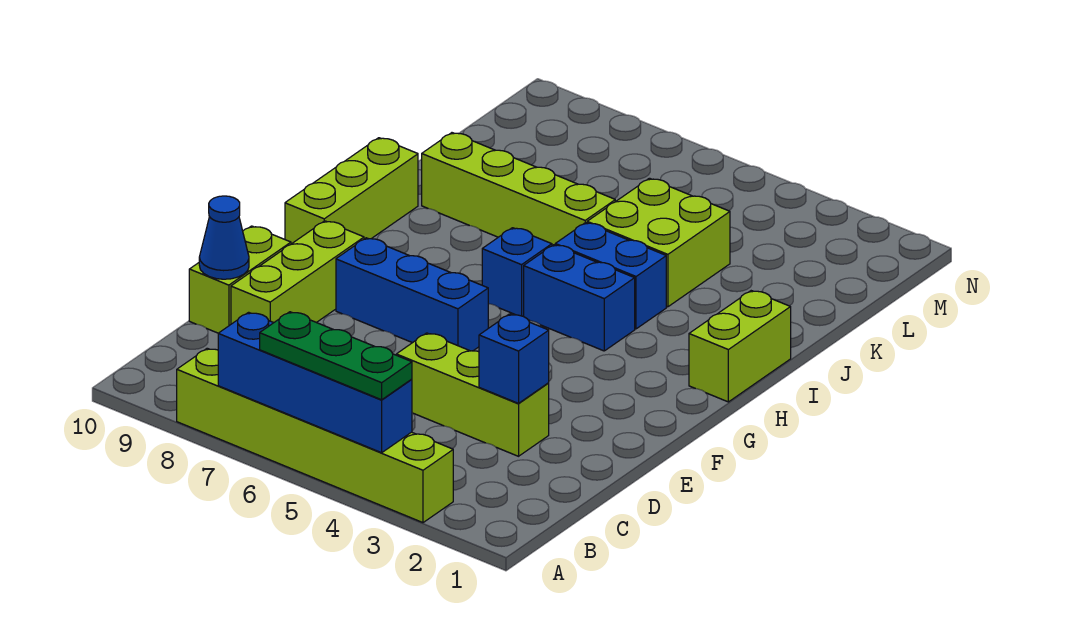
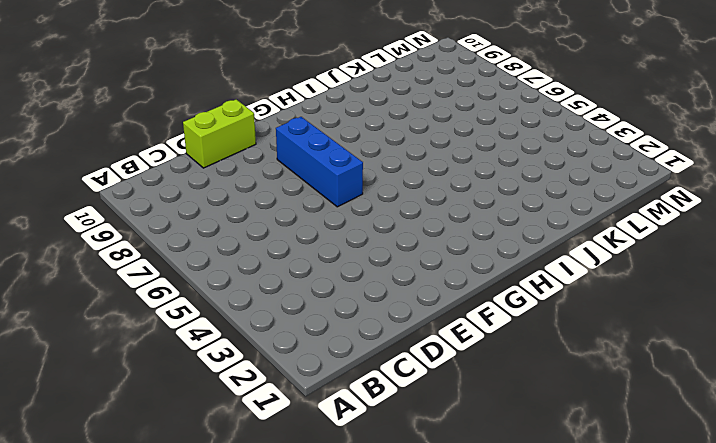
none -> lime brick A3:A8 level 1
none -> lime brick D3:D5 level 1
none -> lime brick D9:F9 level 1

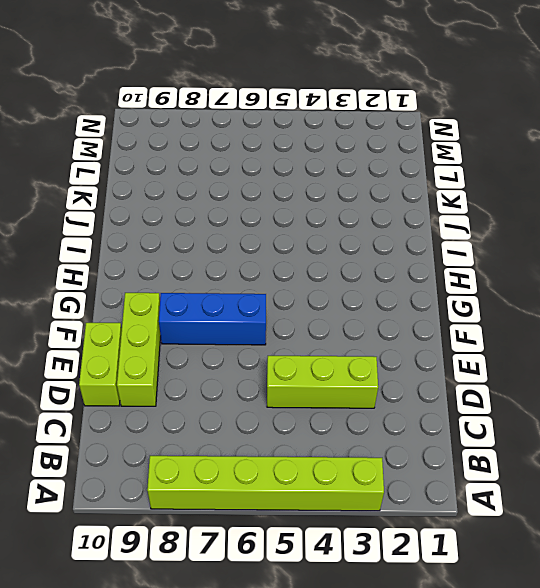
none -> lime brick G10:I10 level 1
none -> lime brick H1:I1 level 1
none -> blue brick H4:H5 level 1

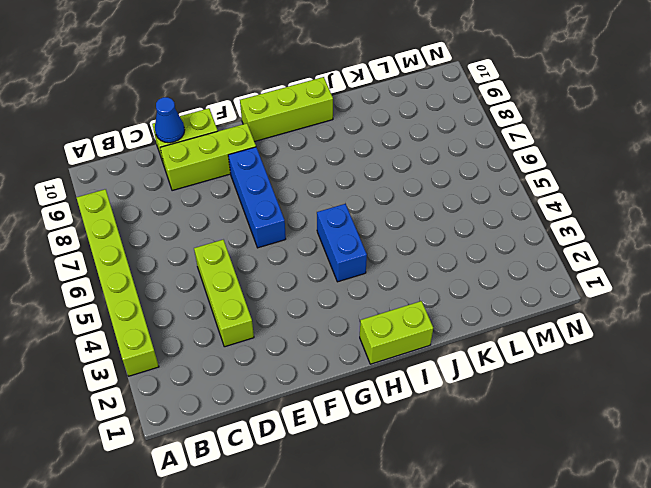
none -> blue brick H6 level 1
none -> blue brick I4:I5 level 1
none -> lime brick J4:K5 level 1

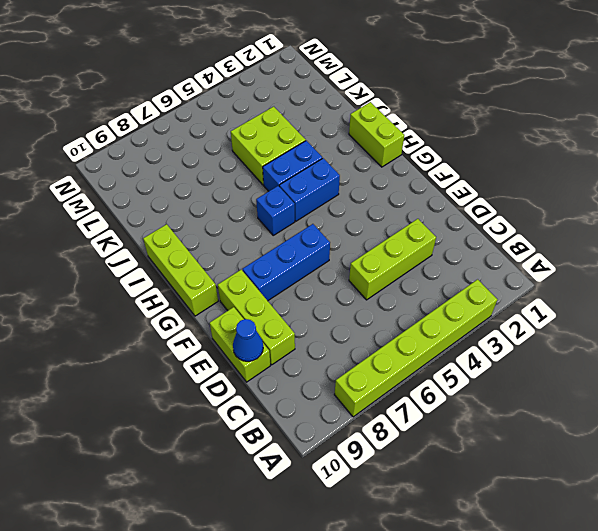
none -> lime brick J6:J9 level 1
none -> blue brick A4:A7 level 2
none -> blue brick D3 level 2

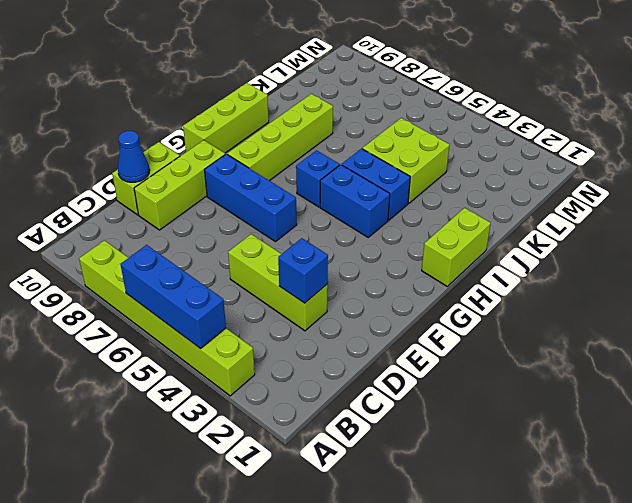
blue brick A4:A6 level 2 -> blue brick A4:A7 level 2
lime brick G8:J8 level 1 -> lime brick J6:J9 level 1
none -> green plate A4:A6 level 3

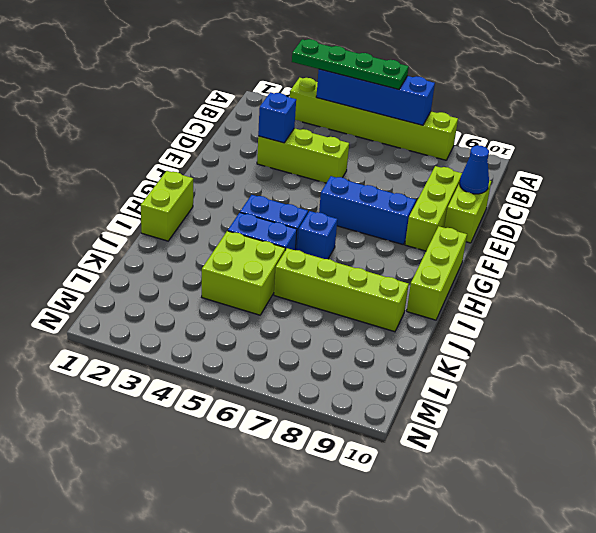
green plate A3:A6 level 3 -> green plate A4:A6 level 3

